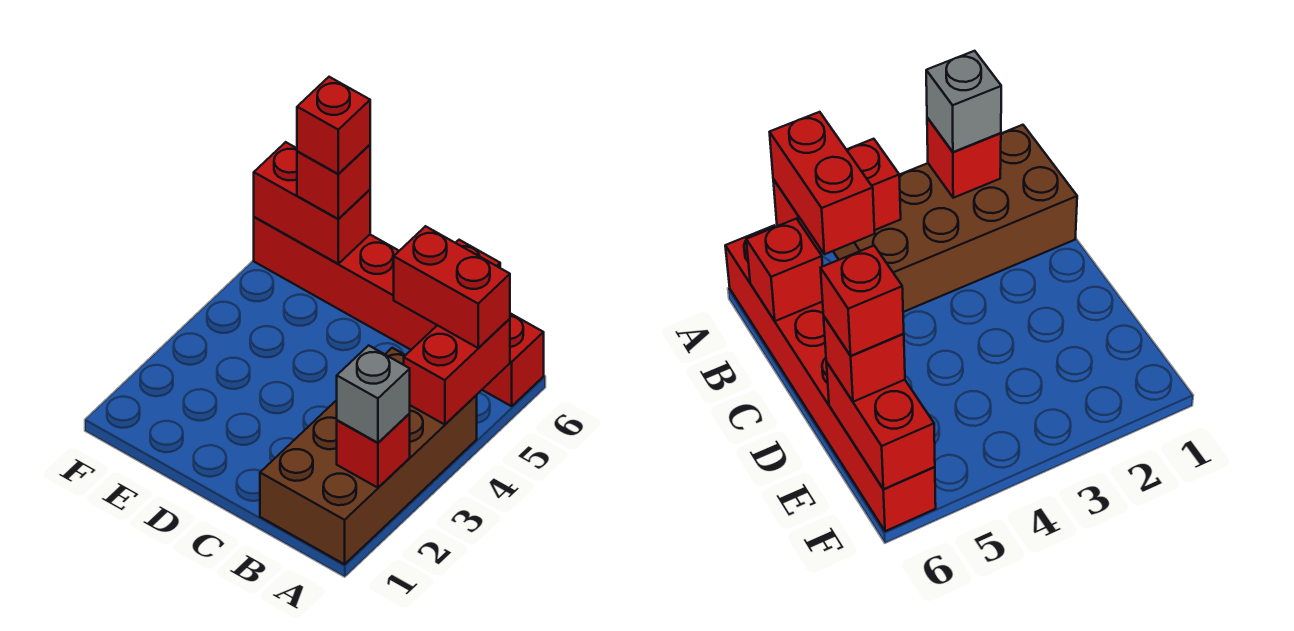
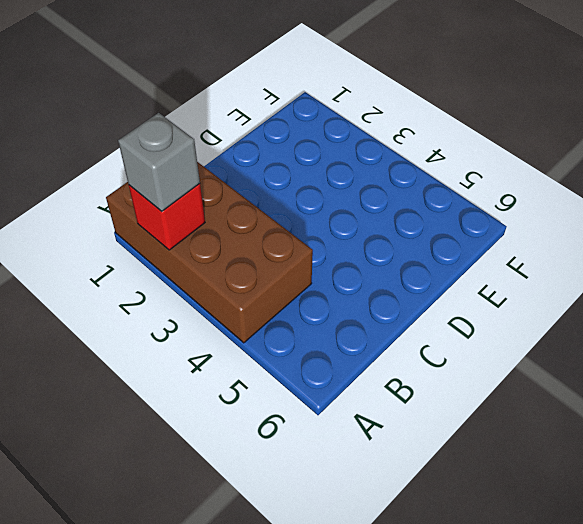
none -> red brick A6:F6 level 1
none -> red brick A4:A5 level 2

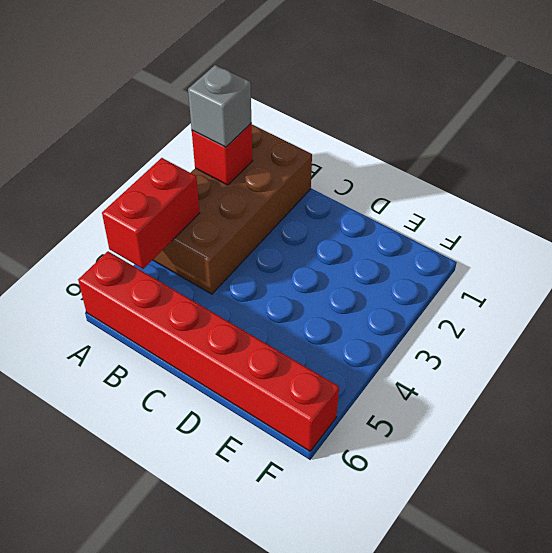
none -> red brick B6 level 2
none -> red brick E6:F6 level 2

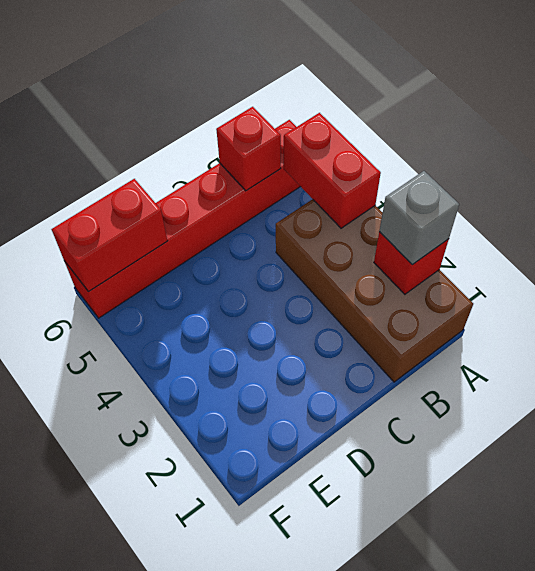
none -> red brick A5:B5 level 3
none -> red brick E6 level 3

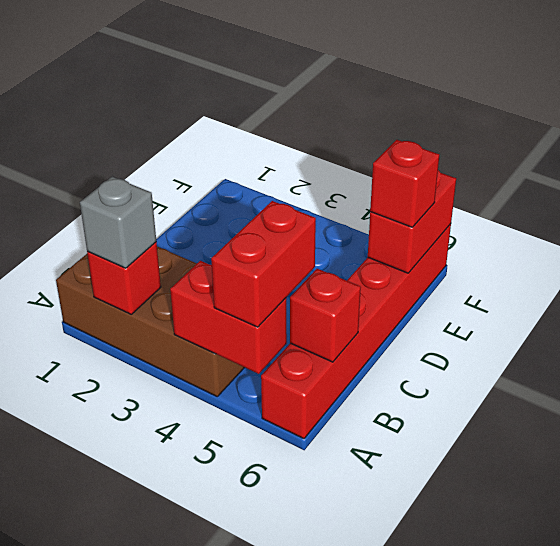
none -> red brick E6 level 4

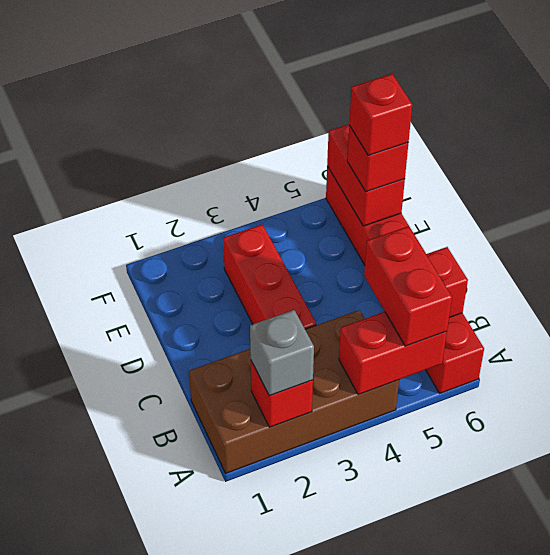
red brick C3:E3 level 1 -> none

